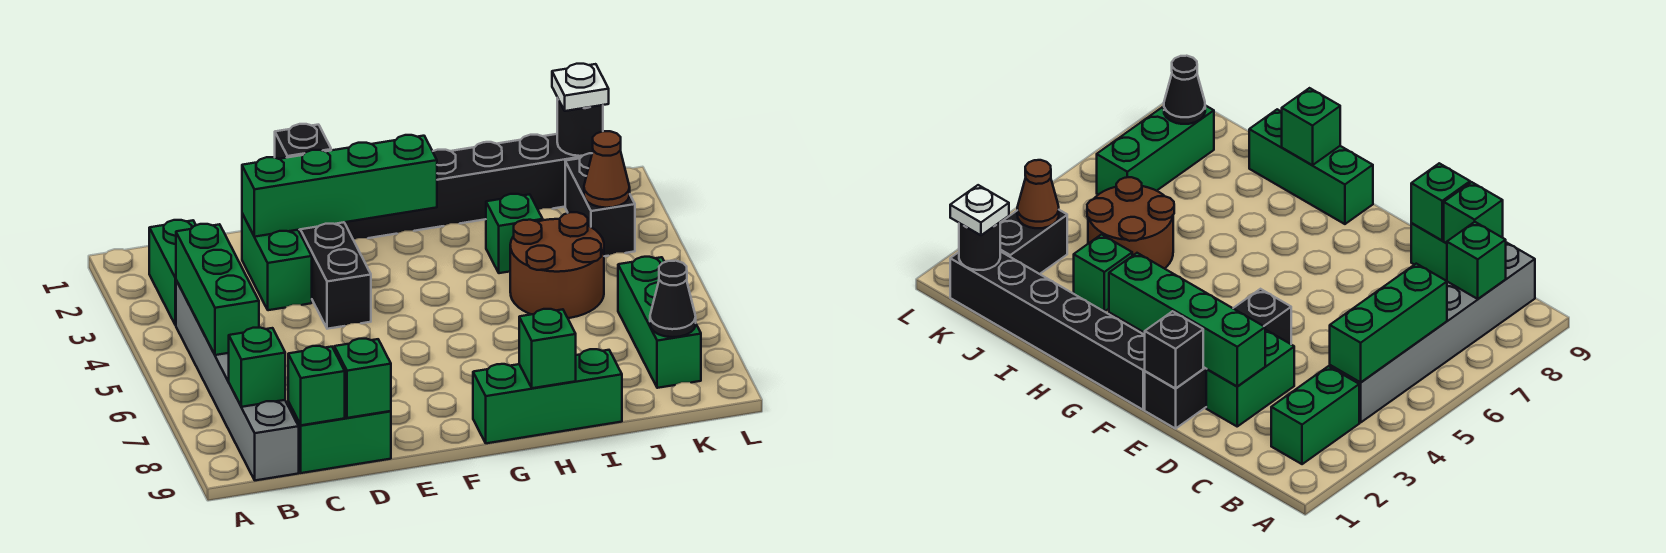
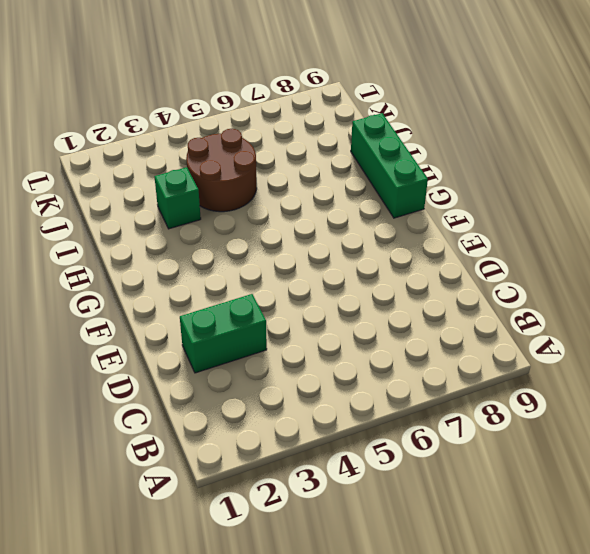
none -> green brick B2:B3 level 1
none -> grey brick B4:B9 level 1
none -> green brick C9:D9 level 1

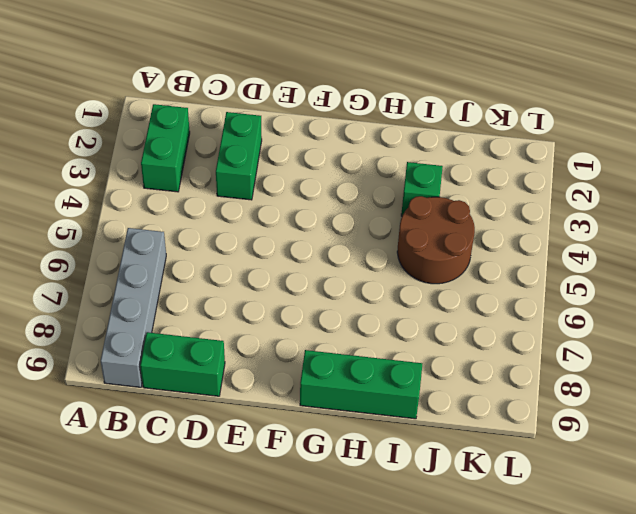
grey brick B6:B9 level 1 -> grey brick B4:B9 level 1
none -> black brick E1:E4 level 1
none -> black brick F1:K1 level 1
none -> black brick K2:K3 level 1

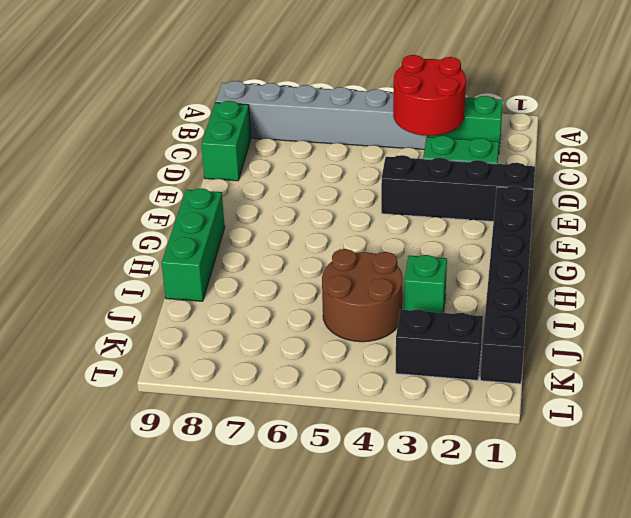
red round brick B3:C4 level 2 -> green brick B4:B6 level 2
none -> green brick K6:K8 level 1
none -> green brick B8 level 2
none -> green brick C9 level 2

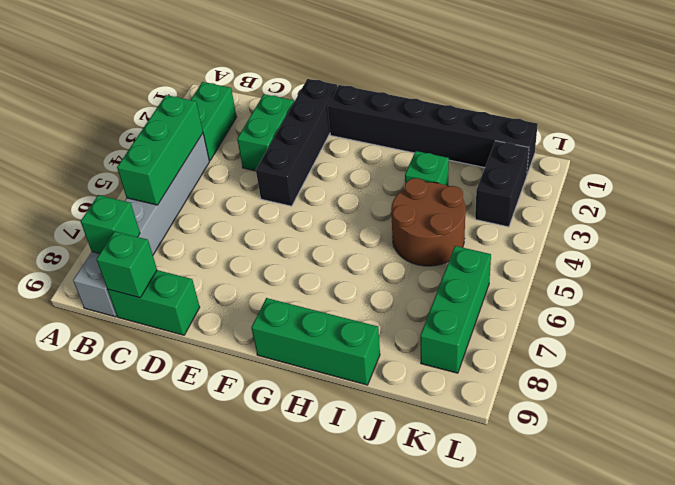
none -> green brick D2:G2 level 2
none -> green brick D9 level 2
none -> black brick E1 level 2

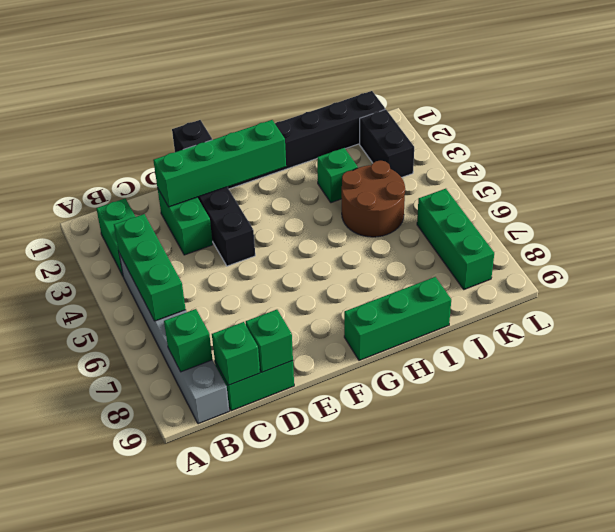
none -> green brick H9 level 2
none -> black round brick K1 level 2
none -> brown cone K3 level 2

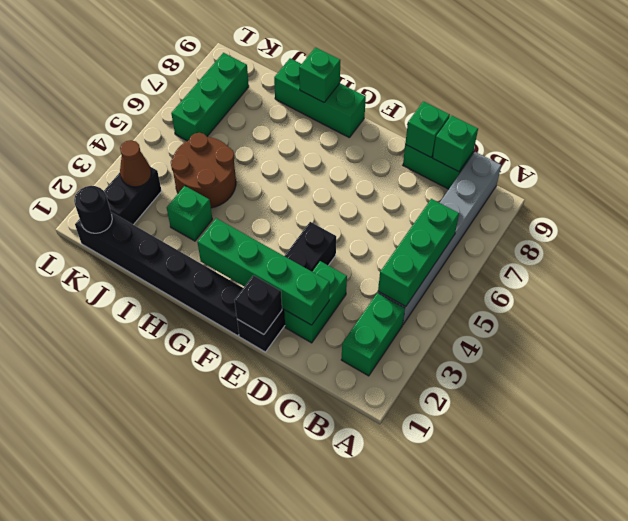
none -> green brick B8 level 2
none -> black cone K8 level 2
none -> white plate K1 level 3

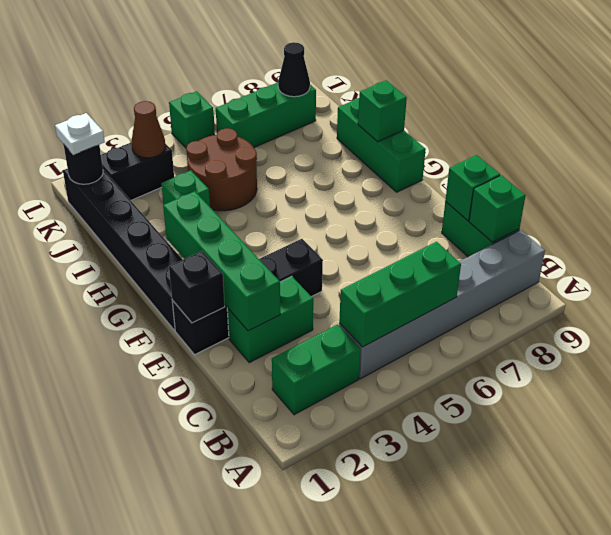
green brick L5 level 1 -> green brick B8 level 2

